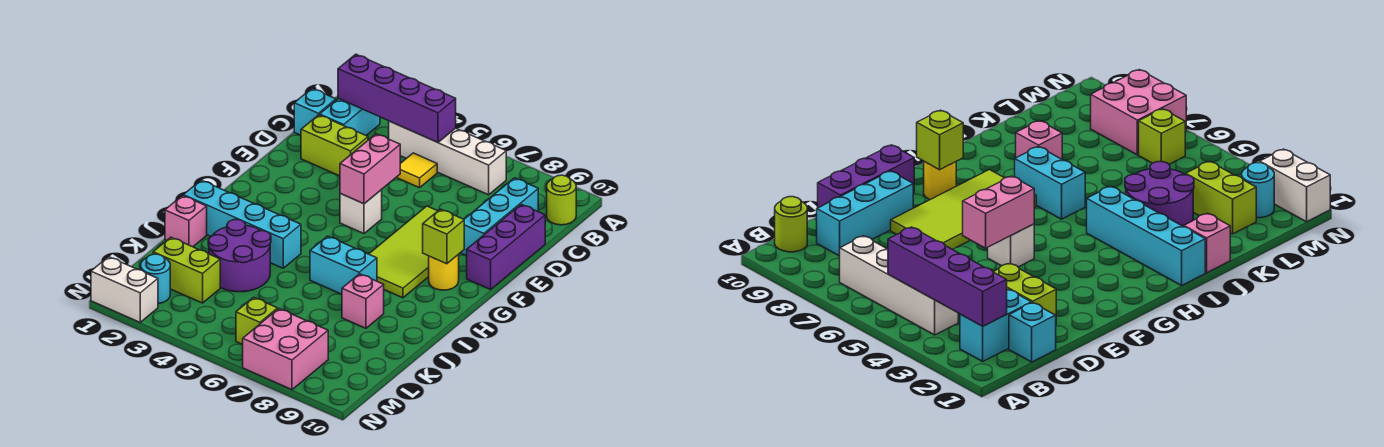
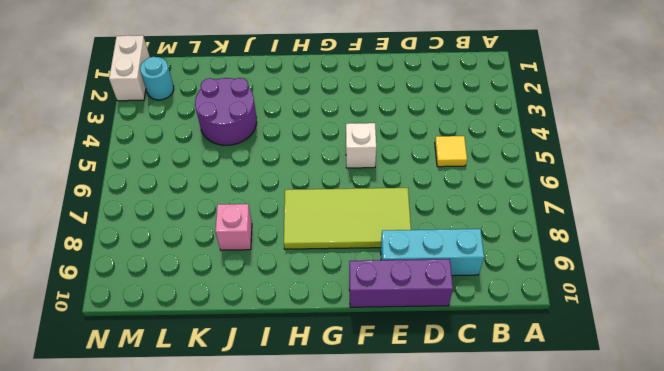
none -> cyan brick B2:C2 level 1
none -> white brick B4:B7 level 1
none -> lime round brick B10 level 1

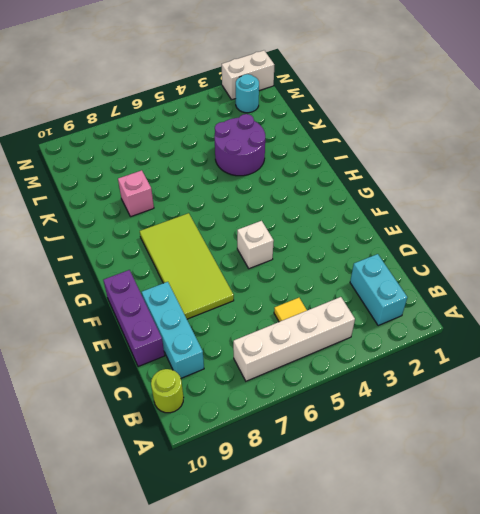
none -> cyan brick C1 level 1
none -> lime brick D2:D3 level 1
none -> yellow round brick G9 level 1

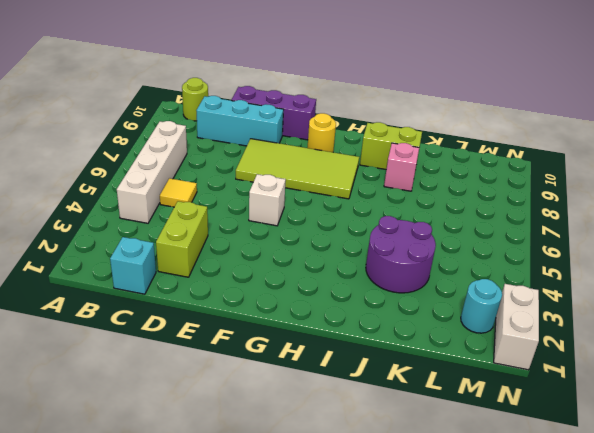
lime brick I9:J9 level 1 -> lime brick L2:L3 level 1
none -> cyan brick B2:C2 level 1
none -> cyan brick I1:I4 level 1
none -> cyan brick I6:I7 level 1

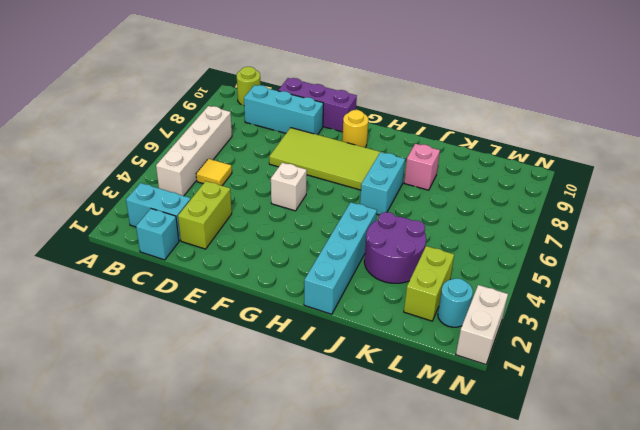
none -> pink brick J1 level 1
none -> lime brick M6 level 1
none -> pink brick M7:N8 level 1

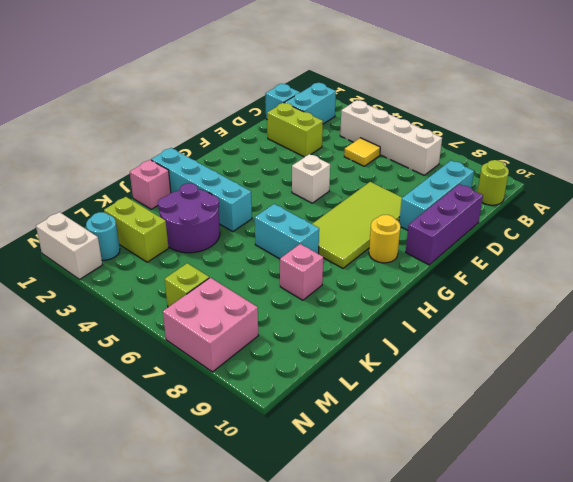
none -> purple brick B2:B5 level 2
none -> pink brick E5:F5 level 2
none -> lime brick G9 level 2

